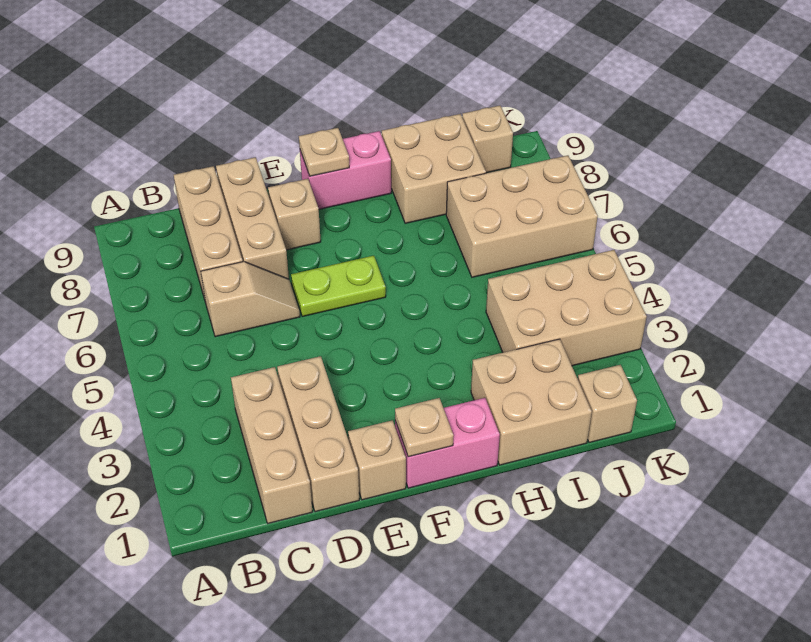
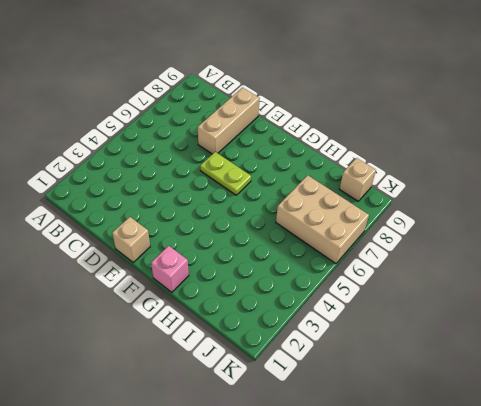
pink brick G1 level 1 -> pink brick F1:G1 level 1
none -> tan brick C1:C3 level 1
none -> tan slope C6:D6 level 1 top C
none -> tan brick C7:C9 level 1

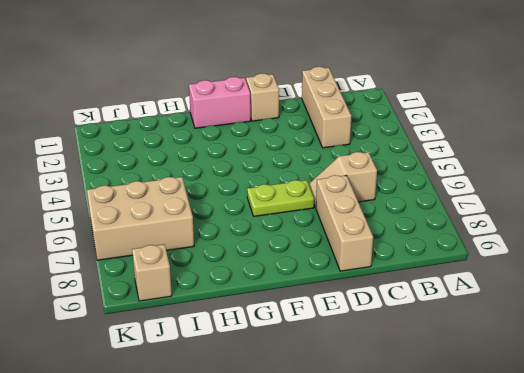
none -> tan brick C7:C9 level 1
none -> tan brick D1:D3 level 1
none -> tan brick E8 level 1

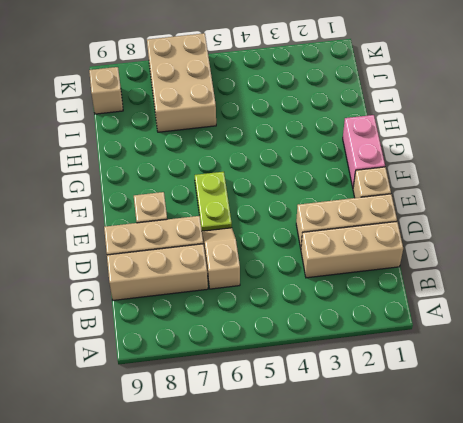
none -> pink brick F9:G9 level 1
none -> tan brick H1:I2 level 1
none -> tan brick H8:I9 level 1

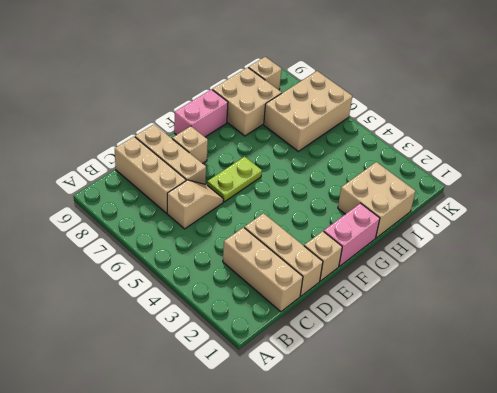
none -> tan brick I3:K4 level 1
none -> tan brick J1 level 1
none -> tan plate F1 level 2

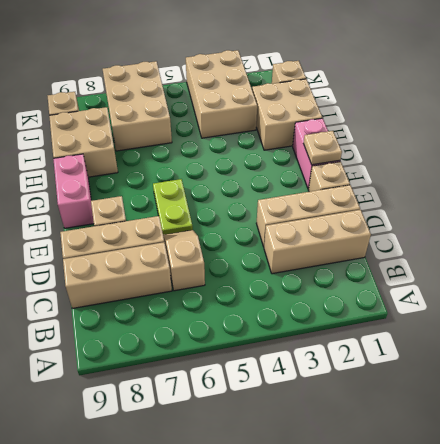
none -> tan plate F9 level 2

